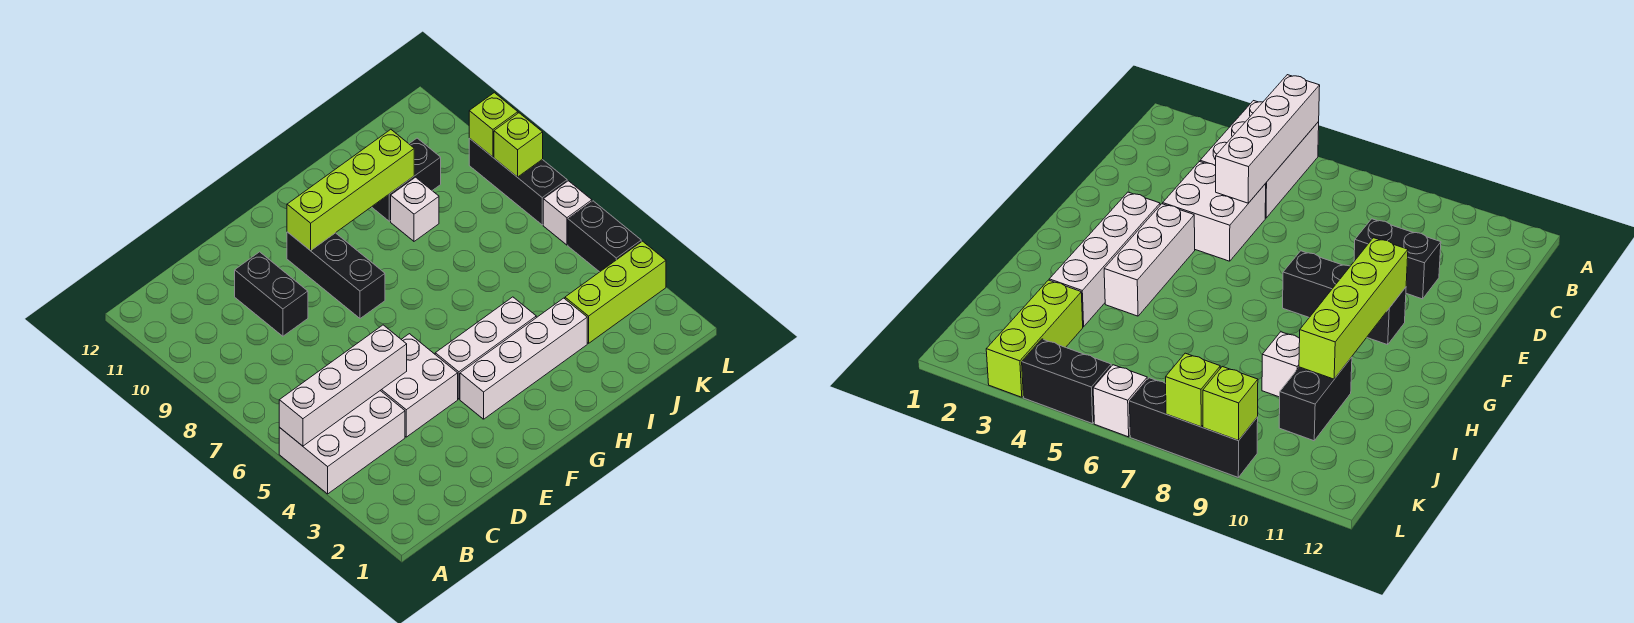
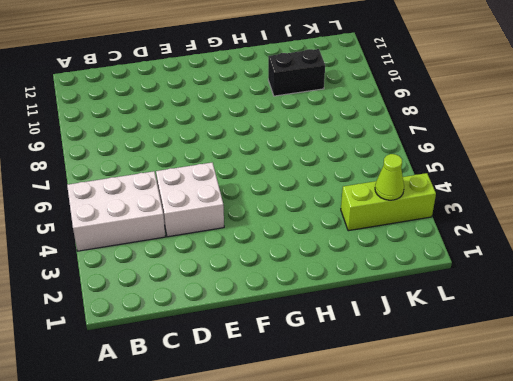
lime cone K3 level 2 -> none
none -> black brick D9:D10 level 1
none -> white brick F3:I3 level 1
none -> white brick F4:H4 level 1

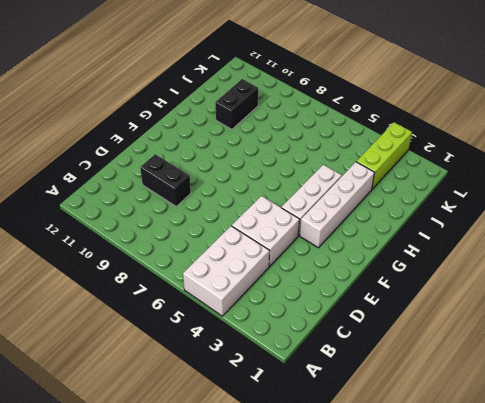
none -> black brick F8:F10 level 1
none -> white brick I9 level 1
none -> black brick L4:L5 level 1

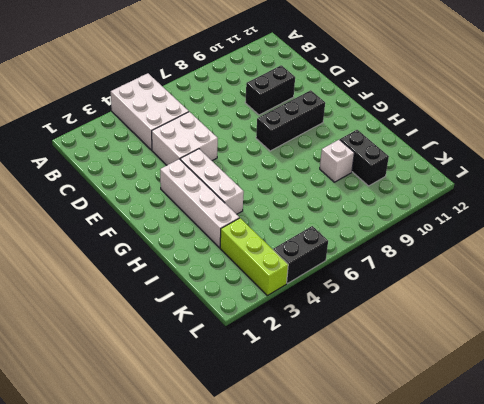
none -> white brick L6 level 1
none -> black brick L7:L9 level 1
none -> white brick A5:D5 level 2

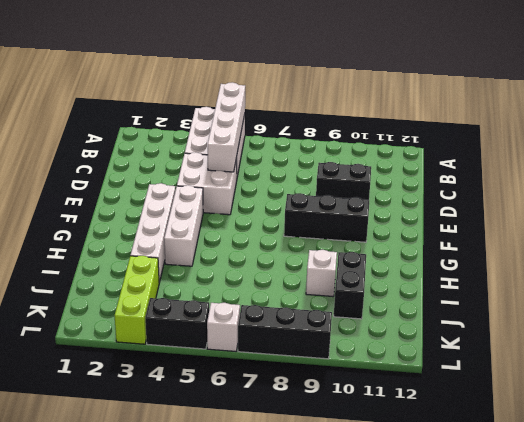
none -> lime brick F10:I10 level 2
none -> lime brick L8 level 2
none -> lime brick L9 level 2

